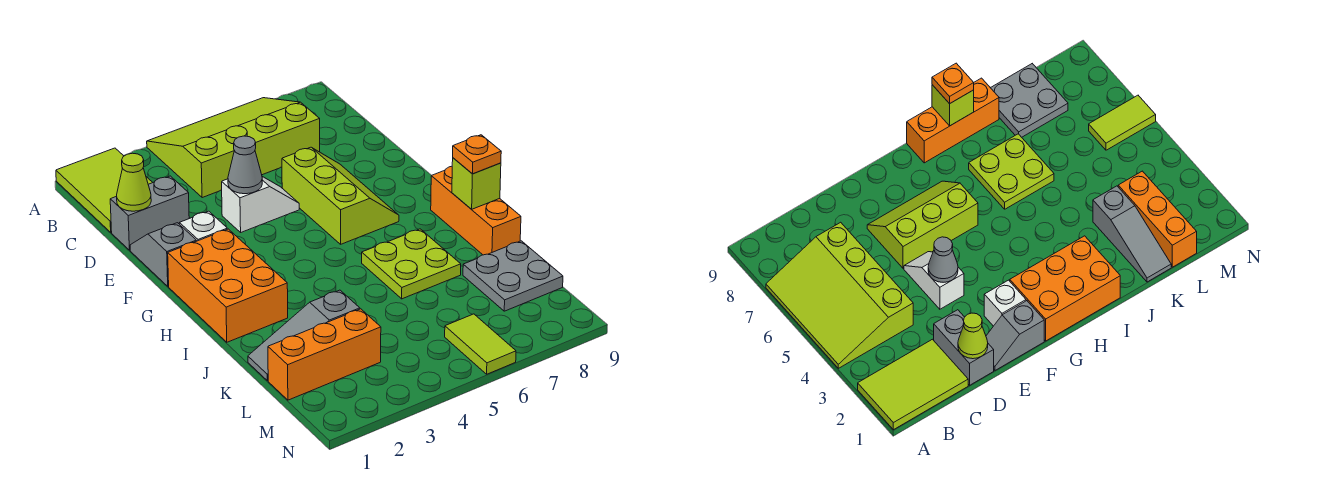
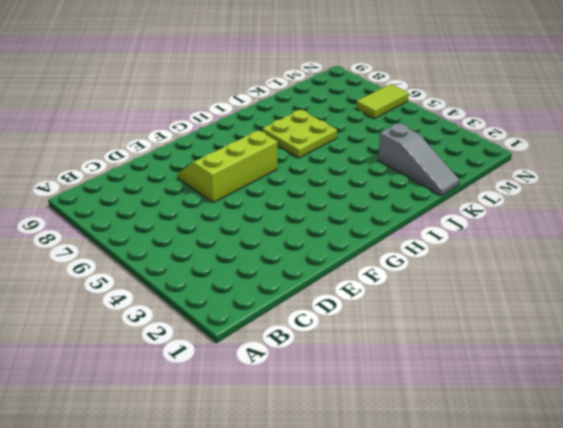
none -> lime tile A1:C2 level 1
none -> lime slope A4:C7 level 1 top C
none -> grey brick D1:D2 level 1

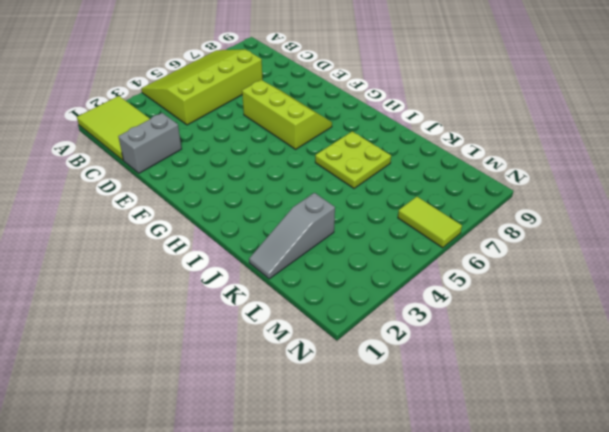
none -> grey slope E1:F1 level 1 top F
none -> white slope E4:E5 level 1 top 4
none -> white brick F2 level 1

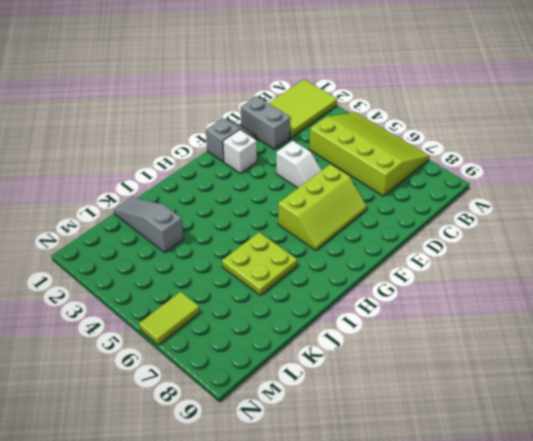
none -> orange brick G1:I2 level 1
none -> orange brick H9:J9 level 1
none -> grey plate K8:L9 level 1

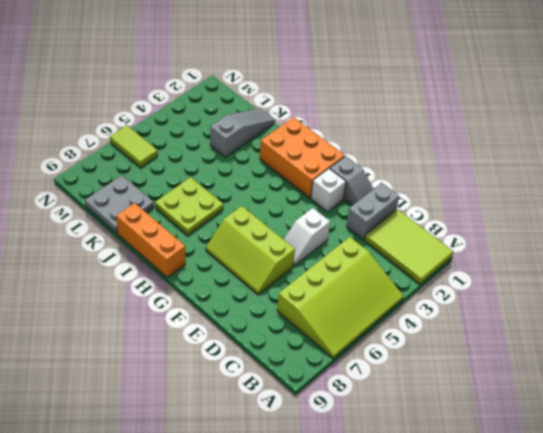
none -> orange brick L1:L3 level 1
none -> lime cone D1 level 2
none -> grey cone E4 level 2

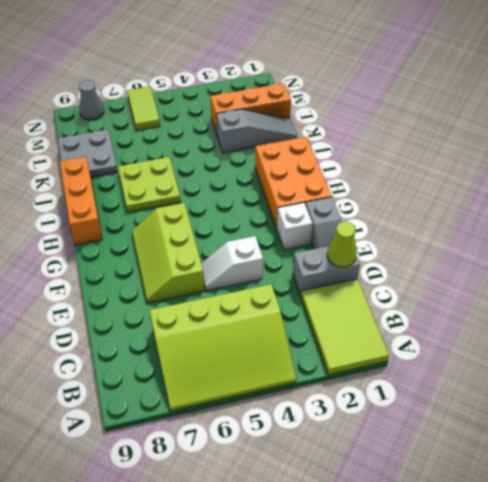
grey cone N8 level 1 -> grey cone E4 level 2
none -> lime brick I9 level 2
none -> orange plate I9 level 3

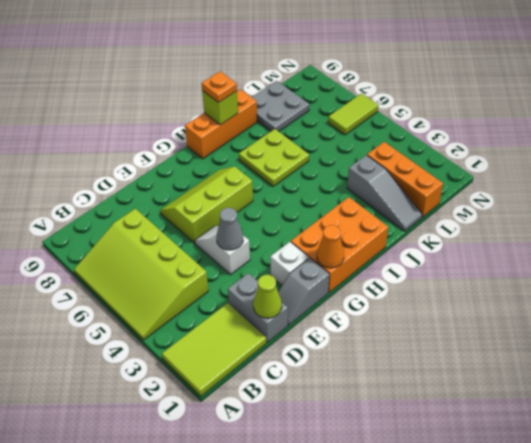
orange cone G1 level 2 -> none

